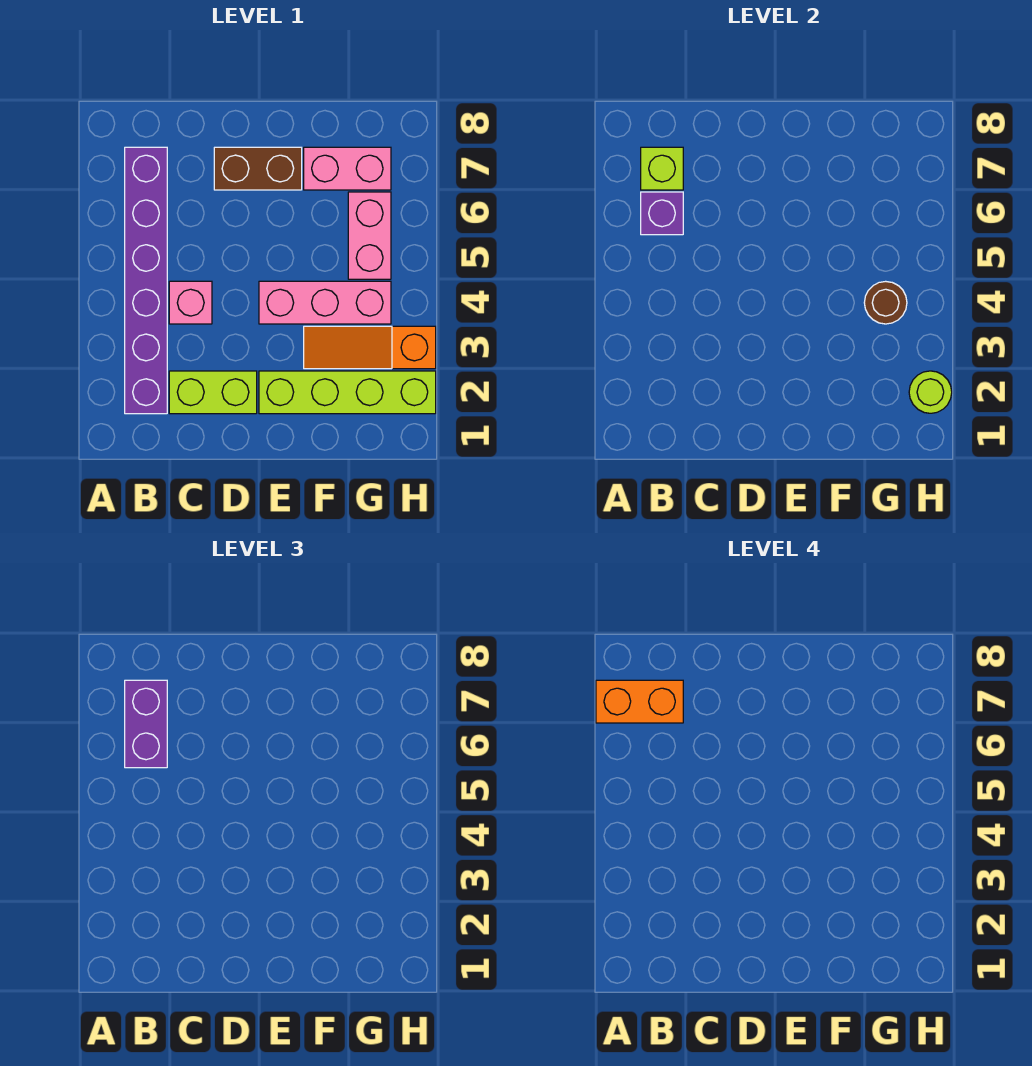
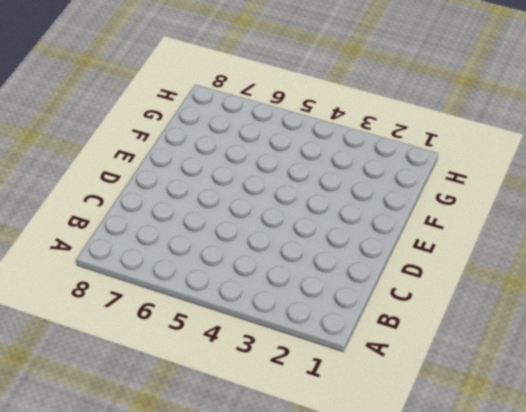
none -> purple brick B2:B7 level 1
none -> lime brick C2:D2 level 1
none -> pink brick C4 level 1

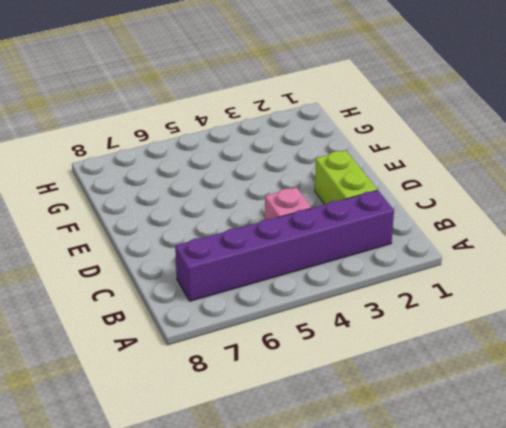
none -> brown brick D7:E7 level 1
none -> lime brick E2:H2 level 1
none -> pink brick E4:G4 level 1

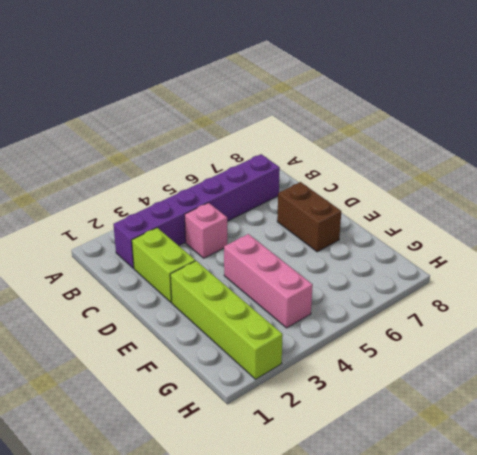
none -> orange slope F3:H3 level 1 top H
none -> pink brick F7:G7 level 1
none -> pink brick G5:G6 level 1

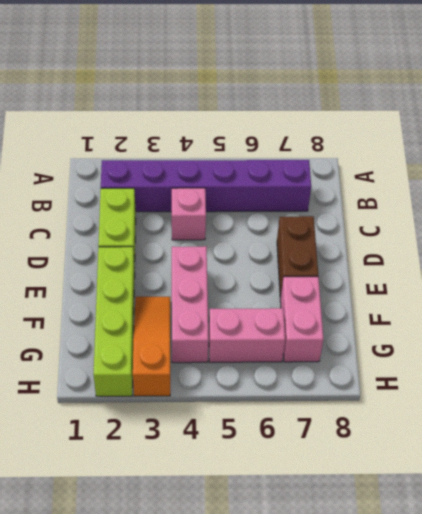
none -> purple brick B6 level 2
none -> lime brick B7 level 2
none -> brown round brick G4 level 2

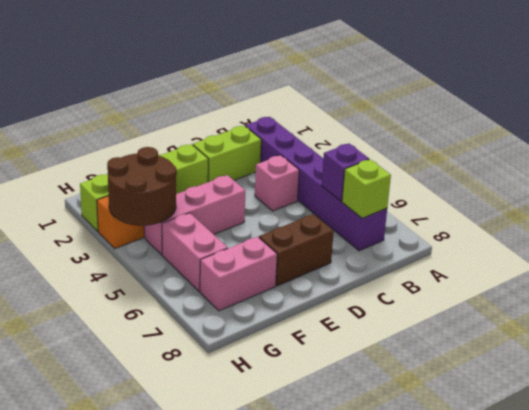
brown round brick G3:H4 level 2 -> brown round brick G4 level 2
none -> lime round brick H2 level 2
none -> purple brick B6:B7 level 3
none -> orange brick A7:B7 level 4

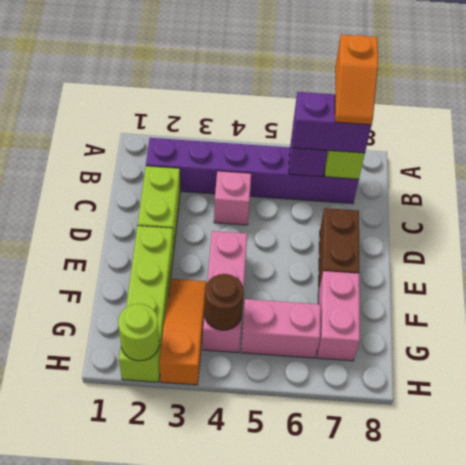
orange slope A7:B7 level 4 top A -> orange brick A7:B7 level 4

